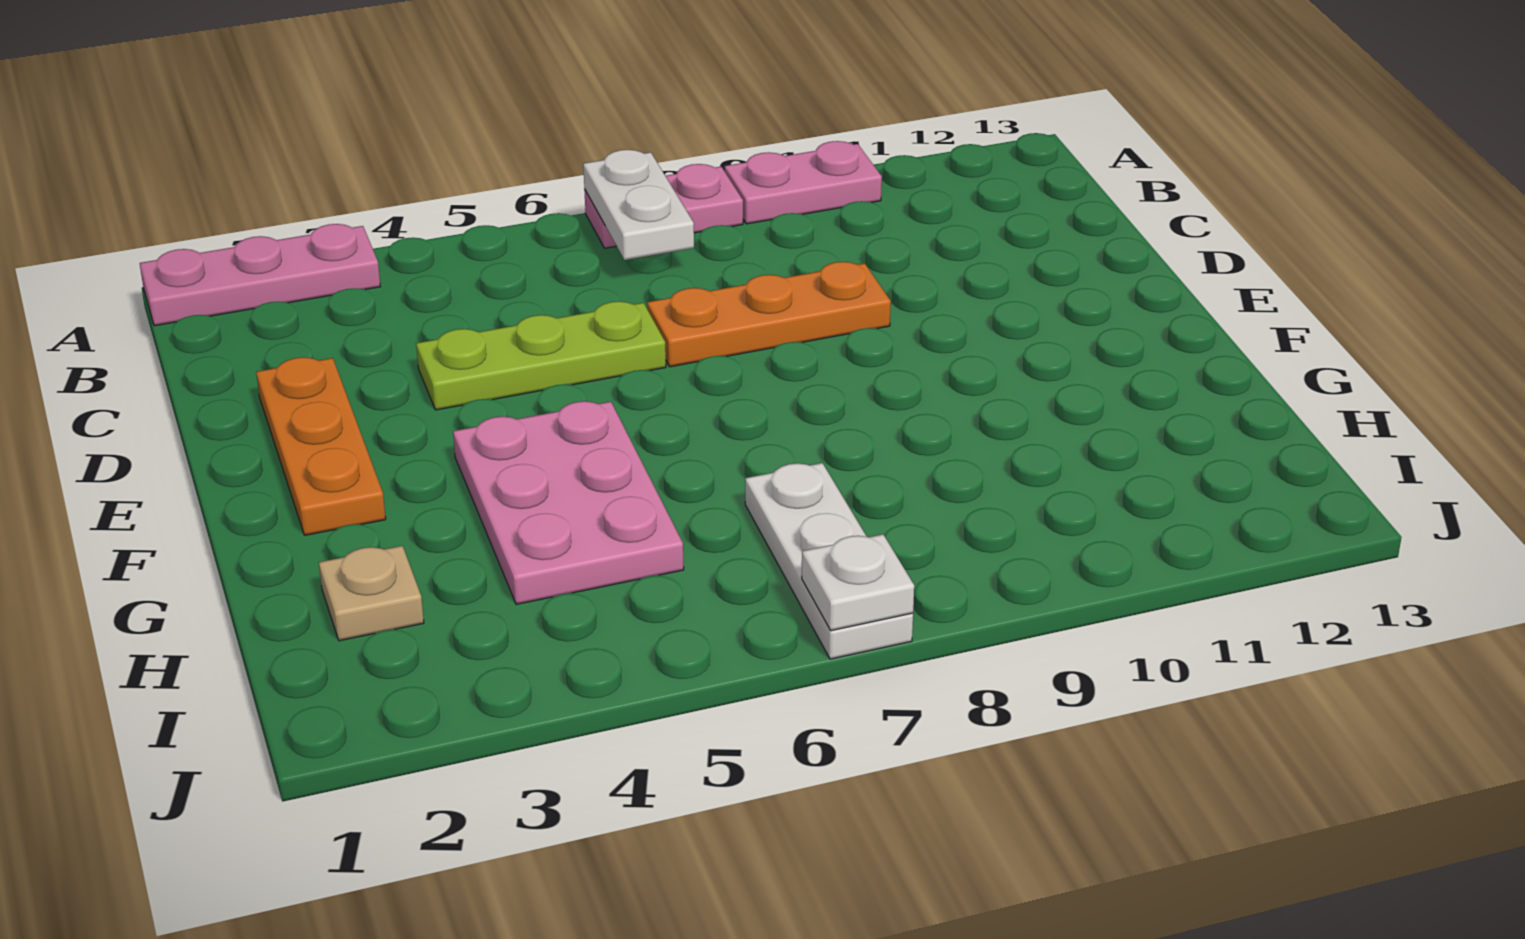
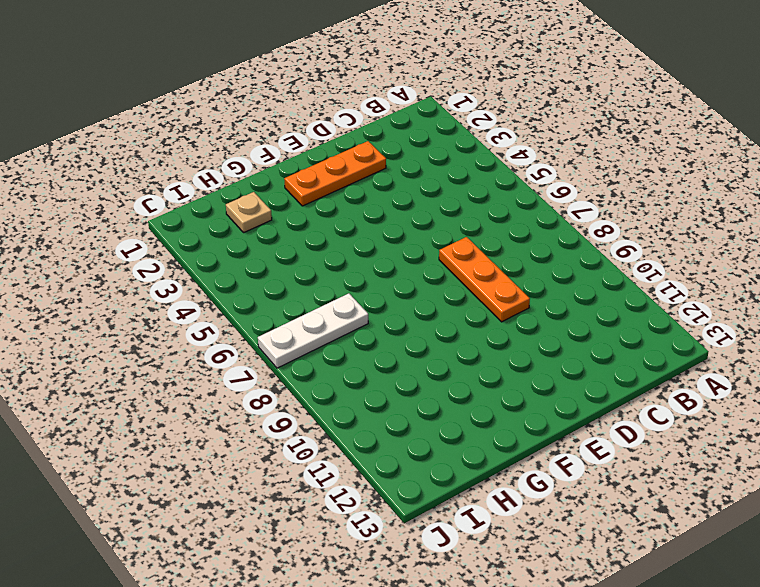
none -> pink plate A1:A3 level 1
none -> pink plate A7:A8 level 1

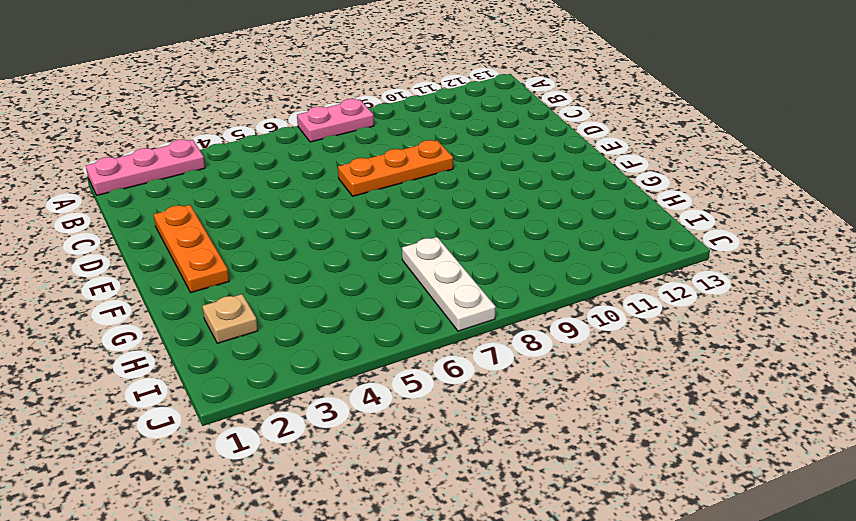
none -> pink plate A9:A10 level 1
none -> lime plate D4:D6 level 1

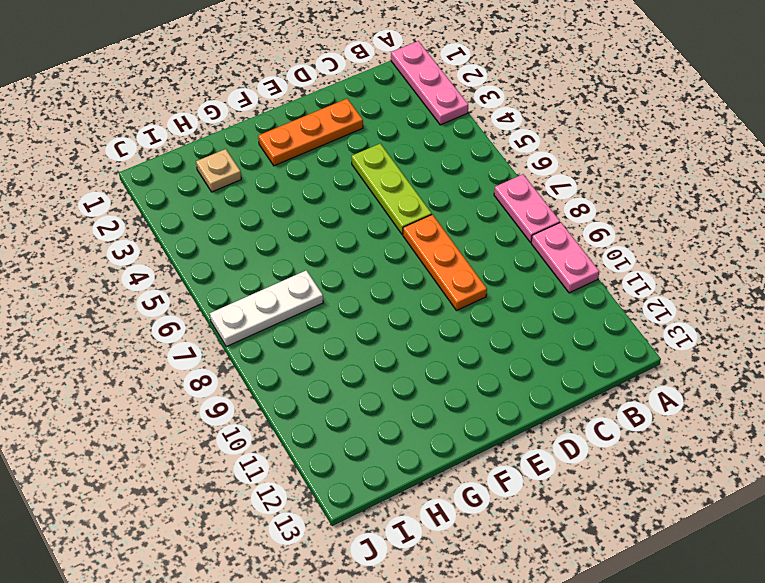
none -> pink plate F4:H5 level 1
none -> white plate A7:B7 level 2

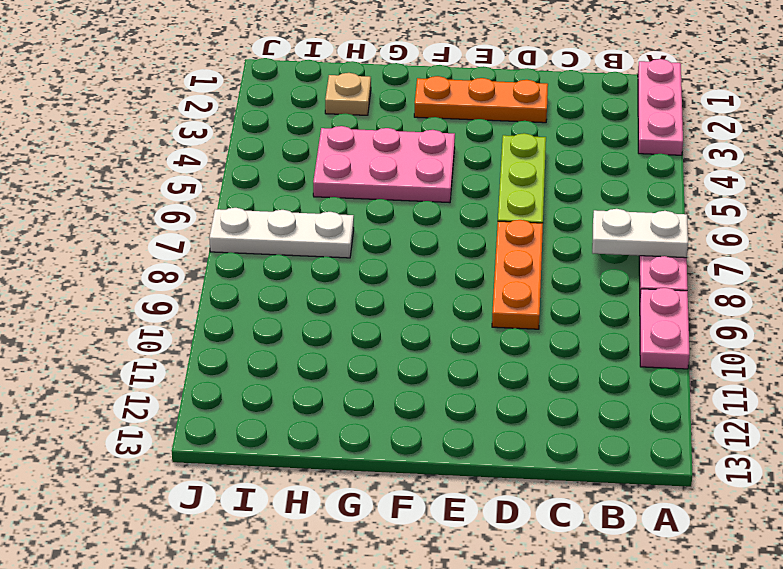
none -> white plate J7 level 2

